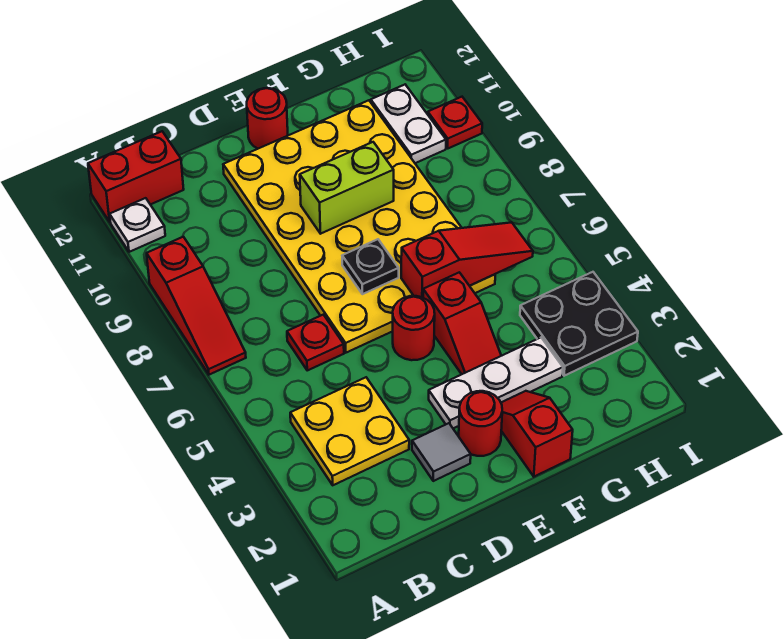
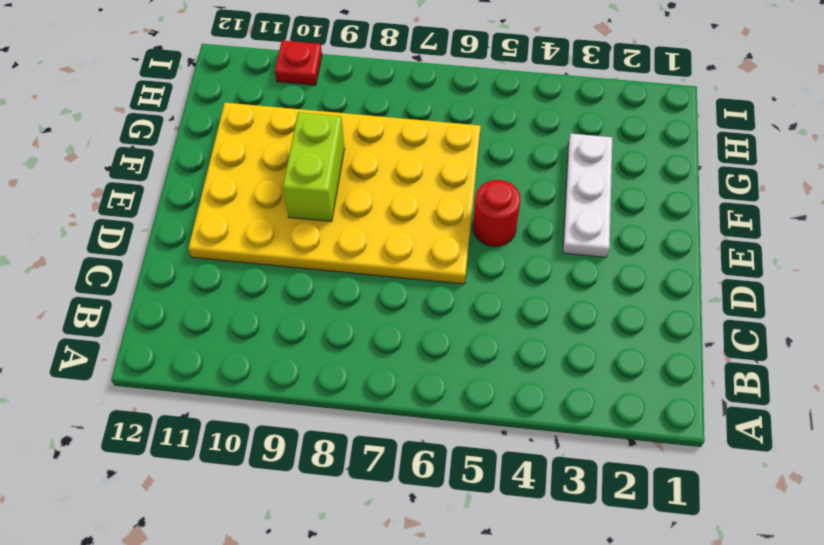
none -> red slope A7:A9 level 1 top 9
none -> white plate A11 level 1
none -> red brick A12:B12 level 1

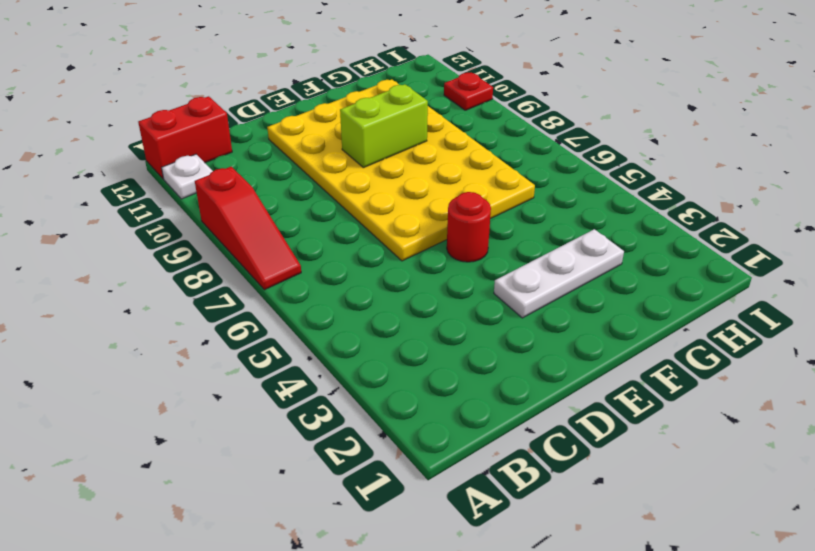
none -> yellow plate B3:C4 level 1
none -> red plate C6 level 1
none -> grey tile D2 level 1

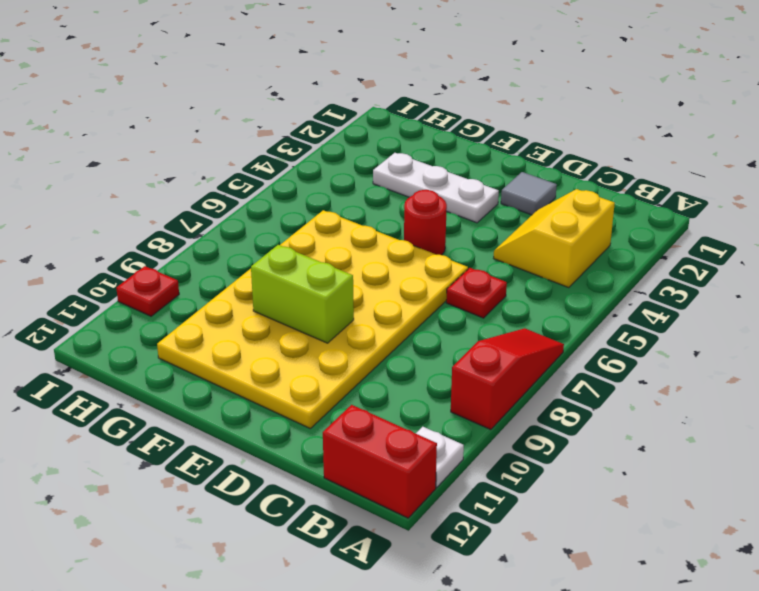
yellow slope B3:C4 level 1 top B -> yellow plate B3:C4 level 1
none -> red round brick E2 level 1
none -> red round brick E12 level 1
none -> red slope F1:F2 level 1 top 1

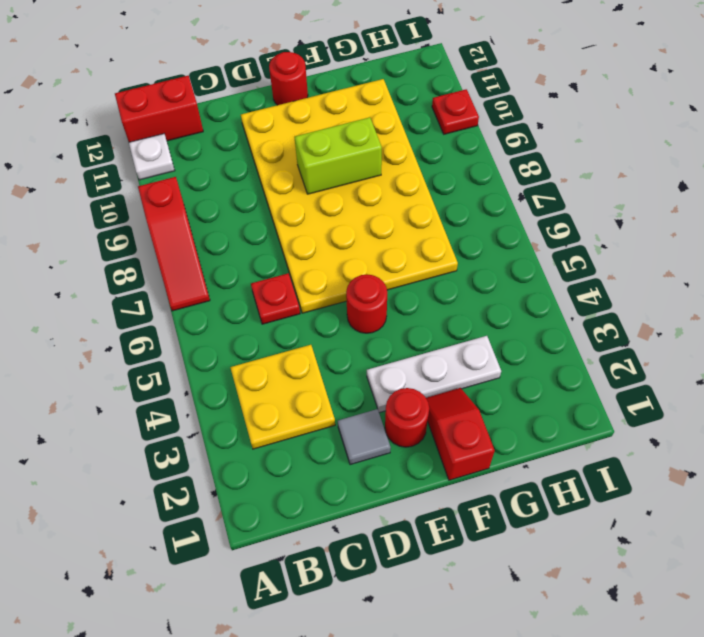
none -> red slope F4:F5 level 1 top 5
none -> black plate H3:I4 level 1
none -> white plate H10:H11 level 1

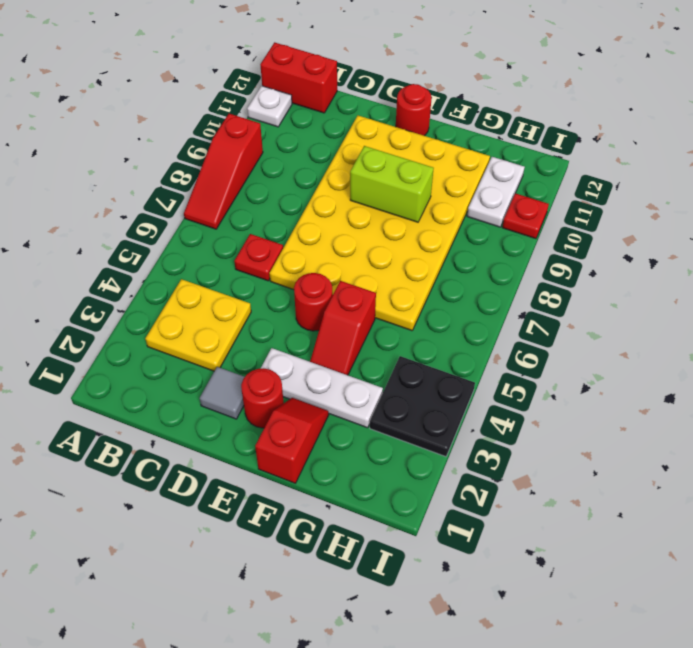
none -> black plate E7 level 2
none -> red slope F6:H6 level 2 top F

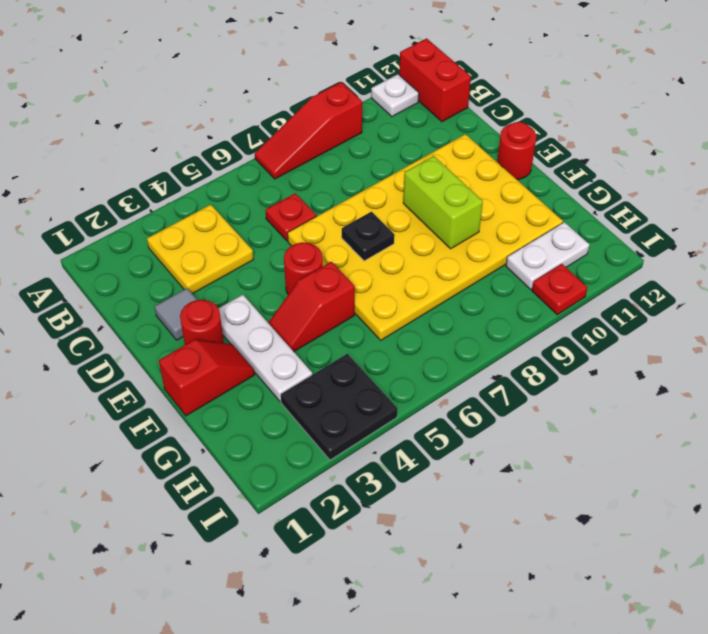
none -> red slope F6:H6 level 2 top F

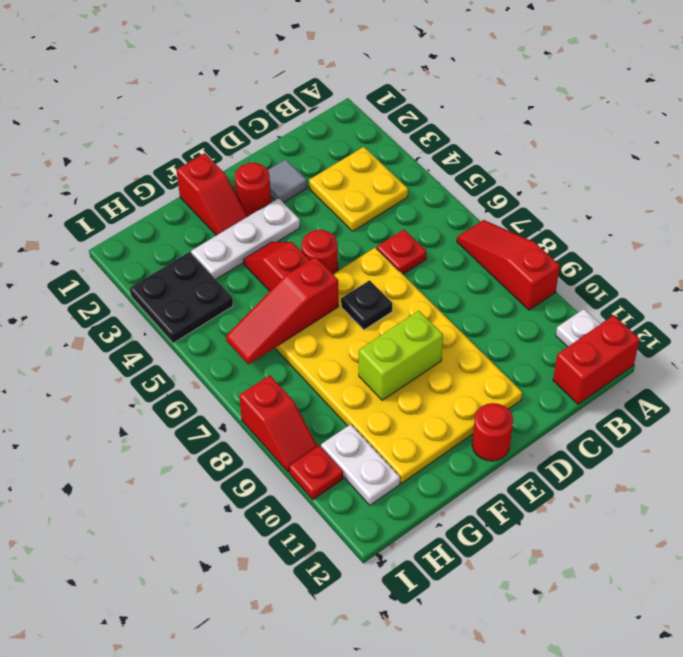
red slope I8:I9 level 1 top 8 -> none

